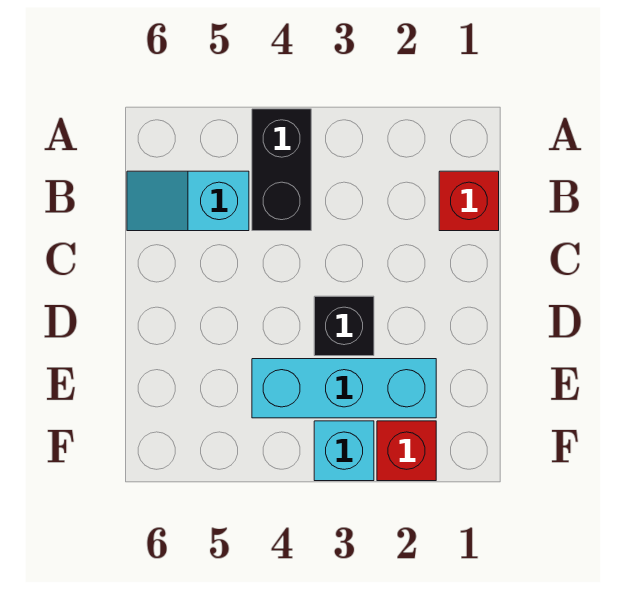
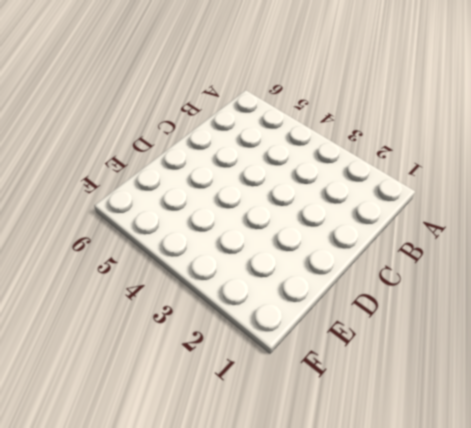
none -> black brick A4:B4 level 1
none -> red brick B1 level 1

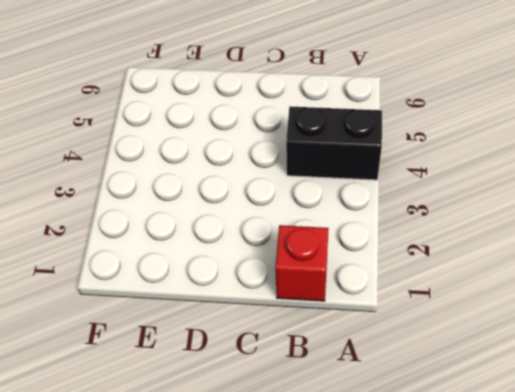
none -> cyan slope B5:B6 level 1 top 5
none -> black brick D3 level 1

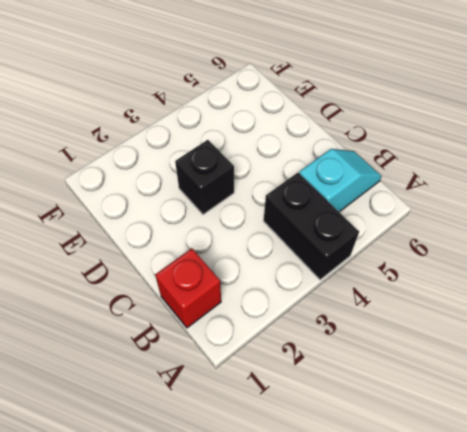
none -> cyan brick E2:E4 level 1
none -> red brick F2 level 1

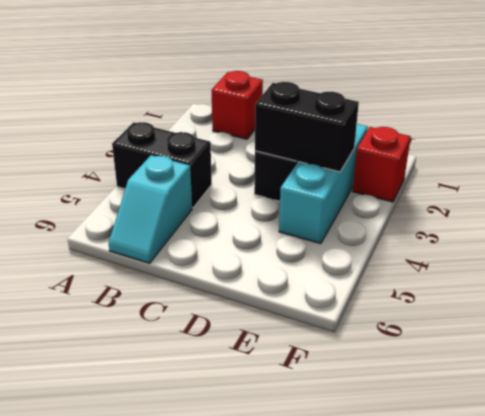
black brick D3:E3 level 2 -> none
none -> cyan brick F3 level 1

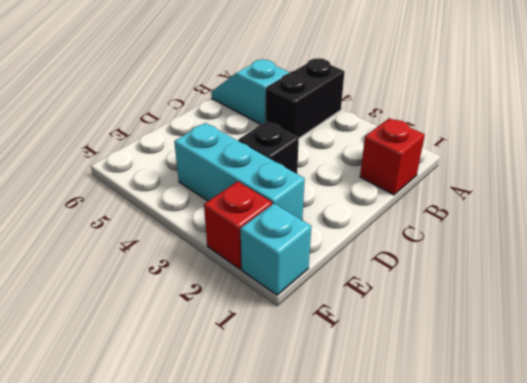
cyan brick F1 level 1 -> cyan brick F3 level 1

